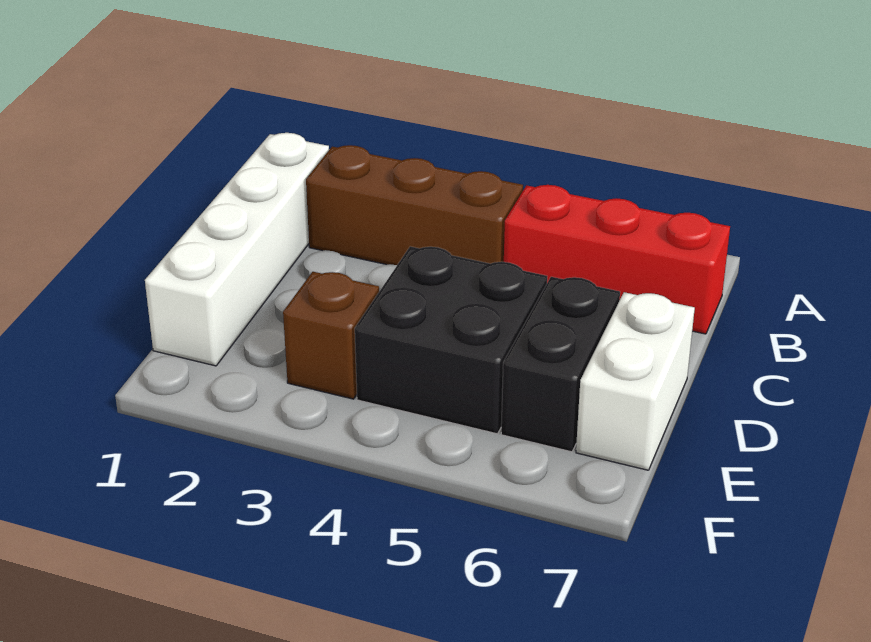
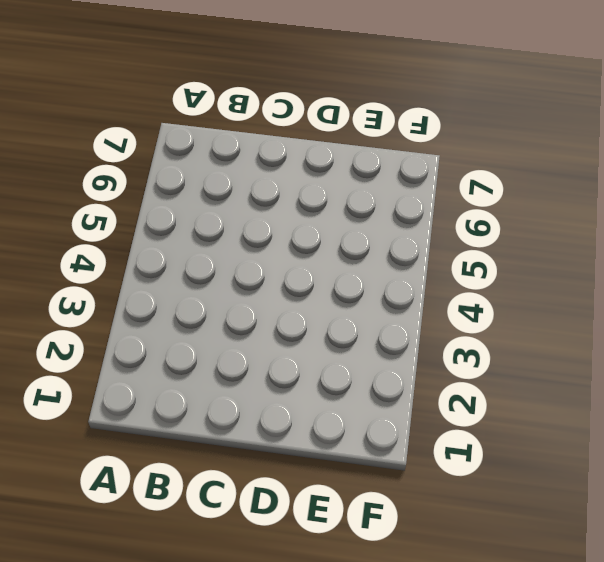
none -> white brick B1:E1 level 1
none -> brown brick B2:B4 level 1

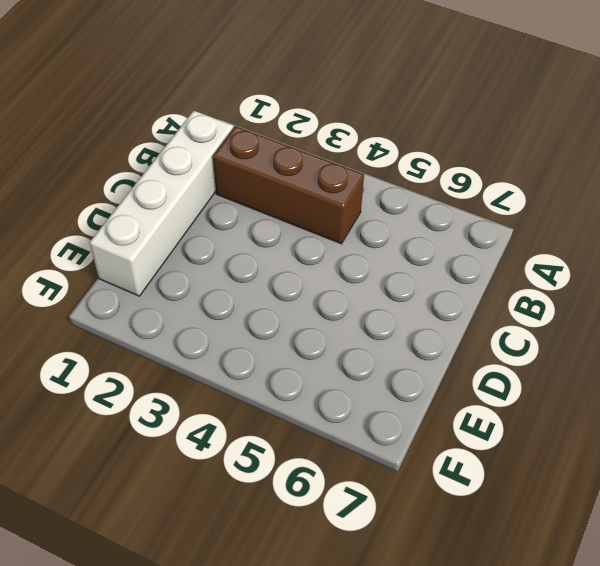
none -> red brick B5:B7 level 1
none -> black brick D4:E5 level 1

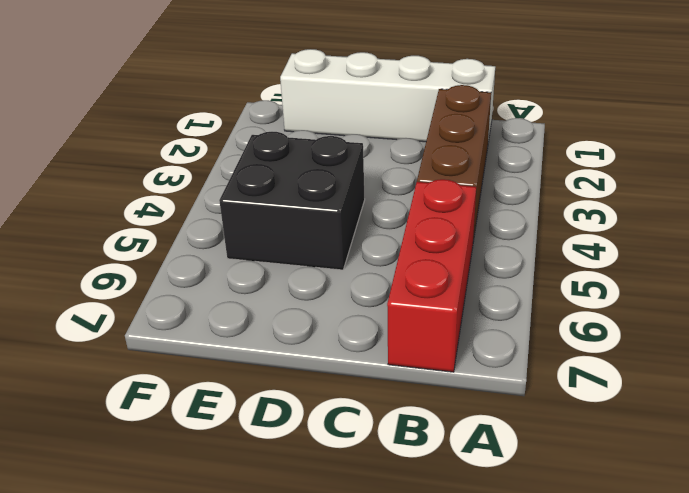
none -> black brick D6:E6 level 1
none -> white brick D7:E7 level 1

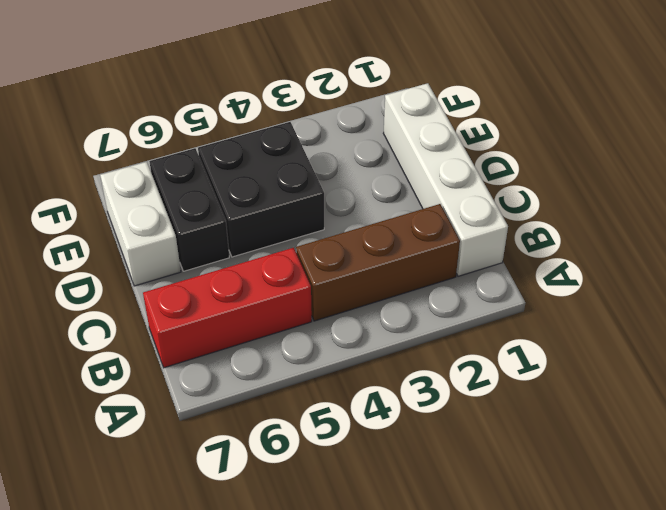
none -> brown brick E3 level 1

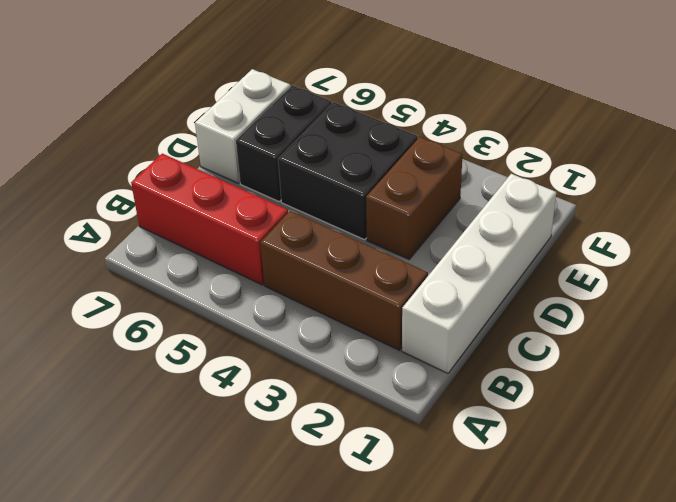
brown brick D3:E3 level 1 -> brown brick E3 level 1

